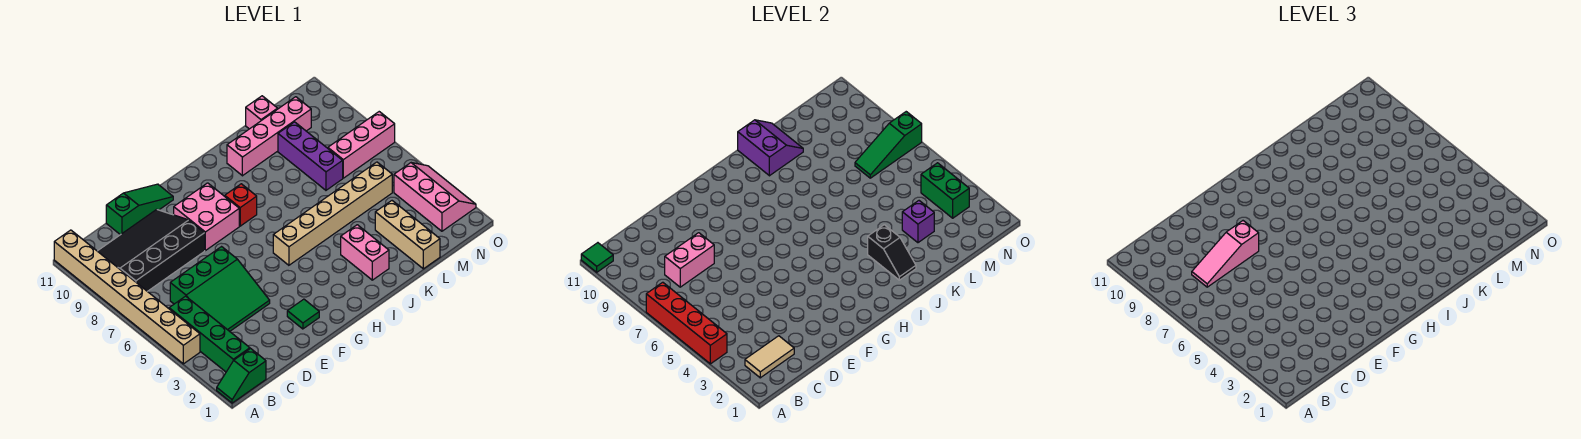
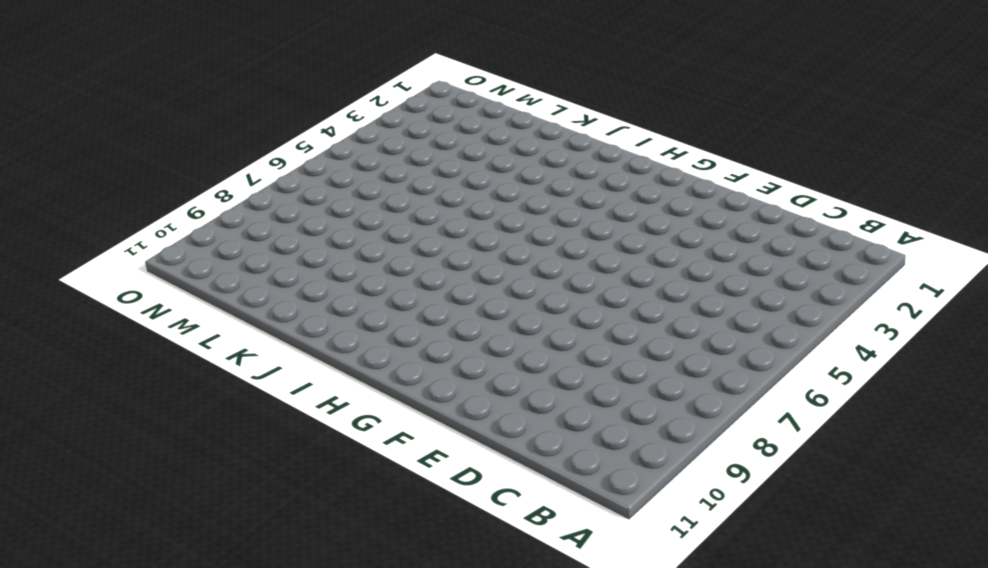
none -> green slope A1:B1 level 1 top B
none -> tan brick A4:A11 level 1
none -> green brick B2:B5 level 1

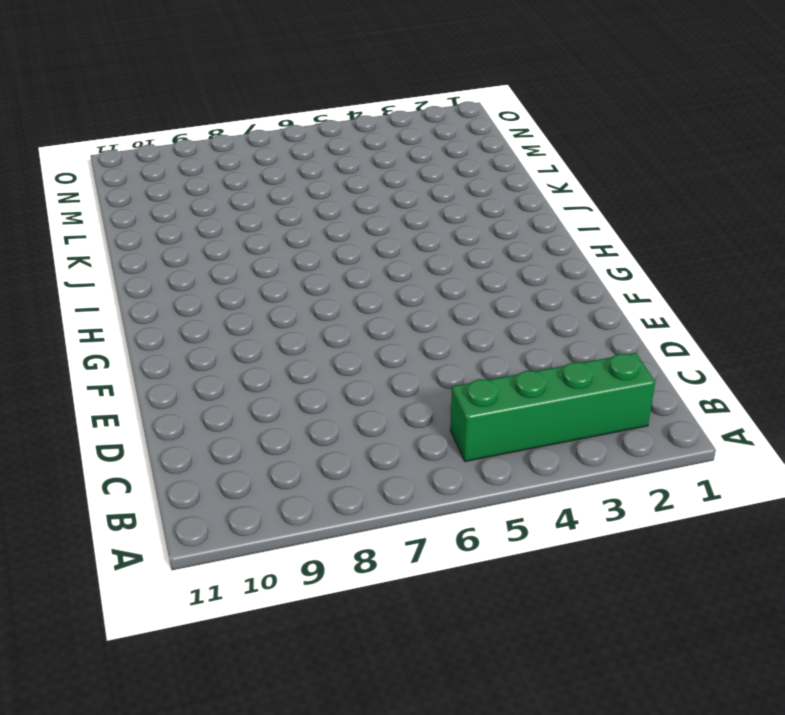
none -> green slope A1:B1 level 1 top B
none -> tan brick A4:A11 level 1
none -> black slope B8:E10 level 1 top 8

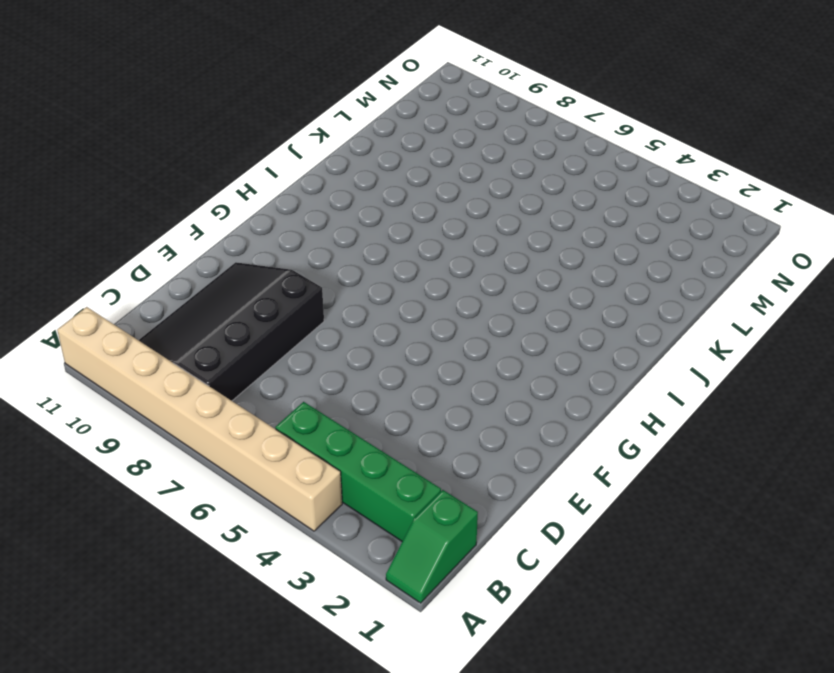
none -> green slope C4:E6 level 1 top 6
none -> green slope D11:F11 level 1 top D
none -> green tile F2 level 1

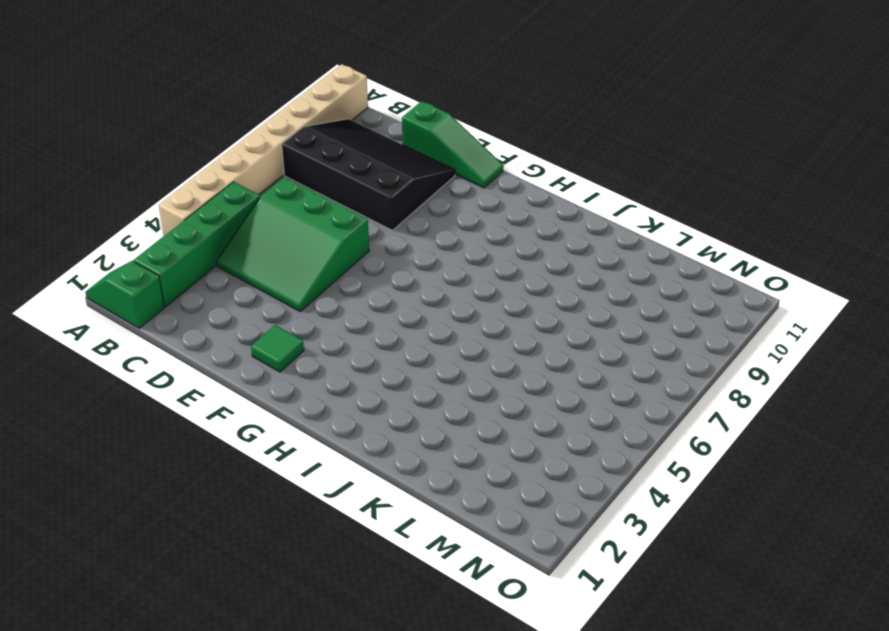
none -> pink brick F8:G9 level 1
none -> tan brick H5:M5 level 1
none -> red brick H8 level 1

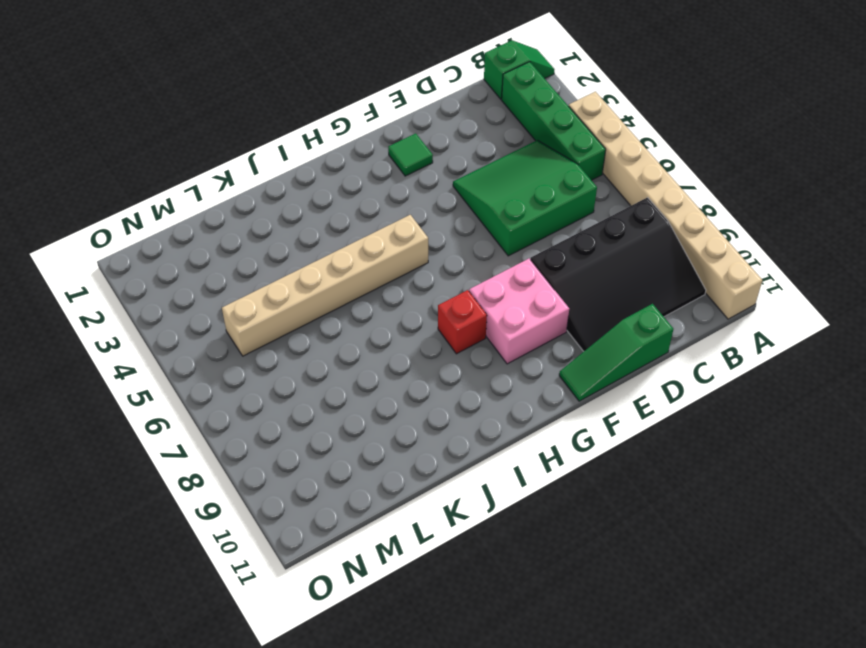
none -> pink brick J2:J3 level 1
none -> pink brick J10:M10 level 1
none -> tan brick L1:L3 level 1

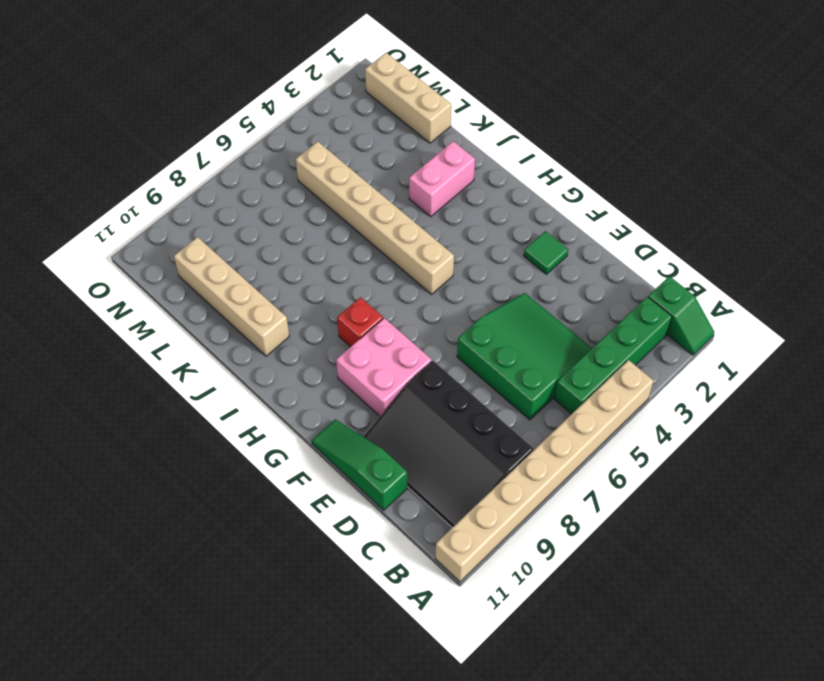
tan brick J10:M10 level 1 -> pink brick J10:M10 level 1
tan brick L1:N1 level 1 -> tan brick L1:L3 level 1
none -> purple brick L7:L9 level 1
none -> pink brick L11 level 1
none -> pink brick M7:O7 level 1

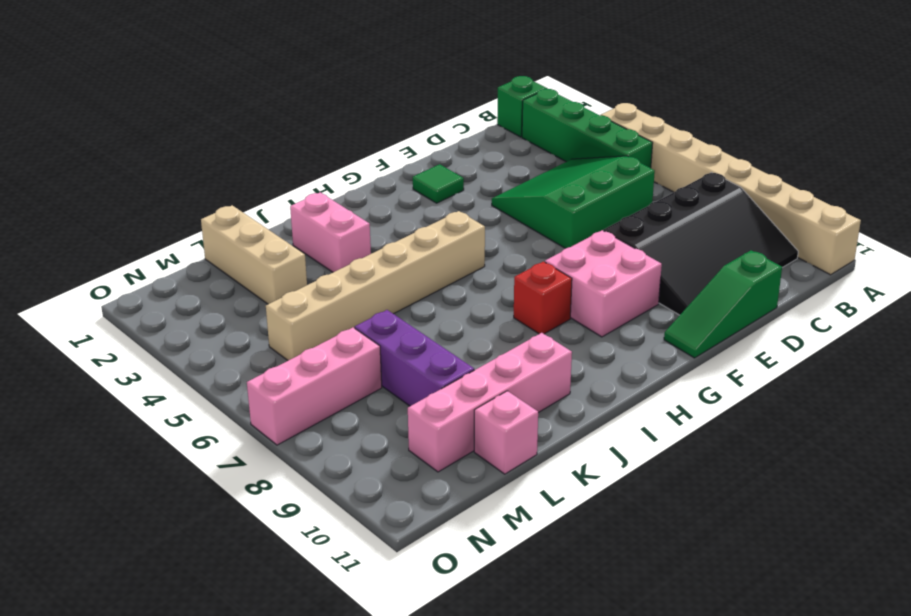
none -> pink slope N2:O4 level 1 top N
none -> red brick A4:A7 level 2
none -> green tile A11 level 2

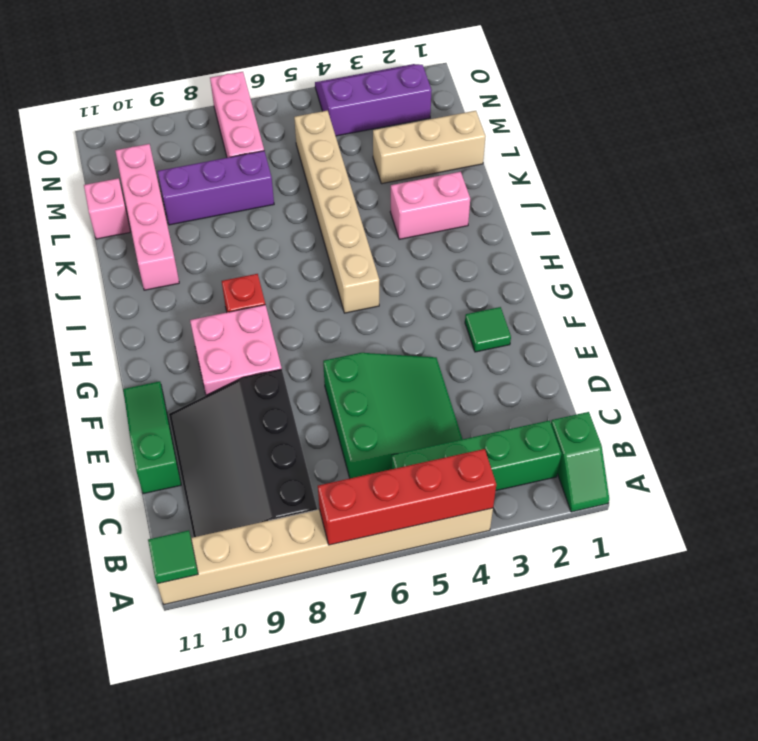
purple slope N2:O4 level 1 top N -> pink slope N2:O4 level 1 top N
none -> tan tile B2:C2 level 2
none -> pink brick C8:D8 level 2
none -> black slope J2:J3 level 2 top 3

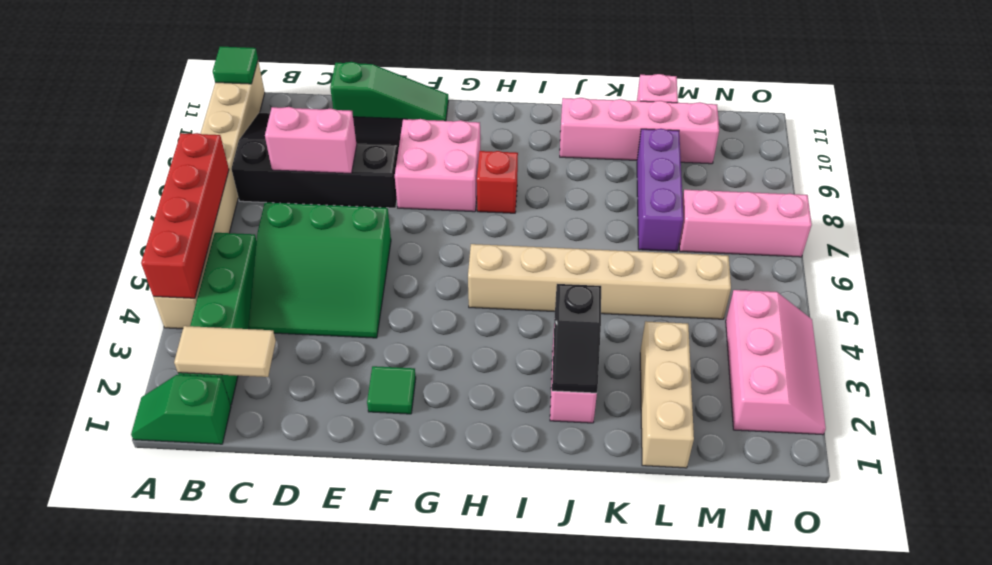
none -> purple slope J10:K11 level 2 top J
none -> purple brick L3 level 2
none -> green slope M7:O7 level 2 top O

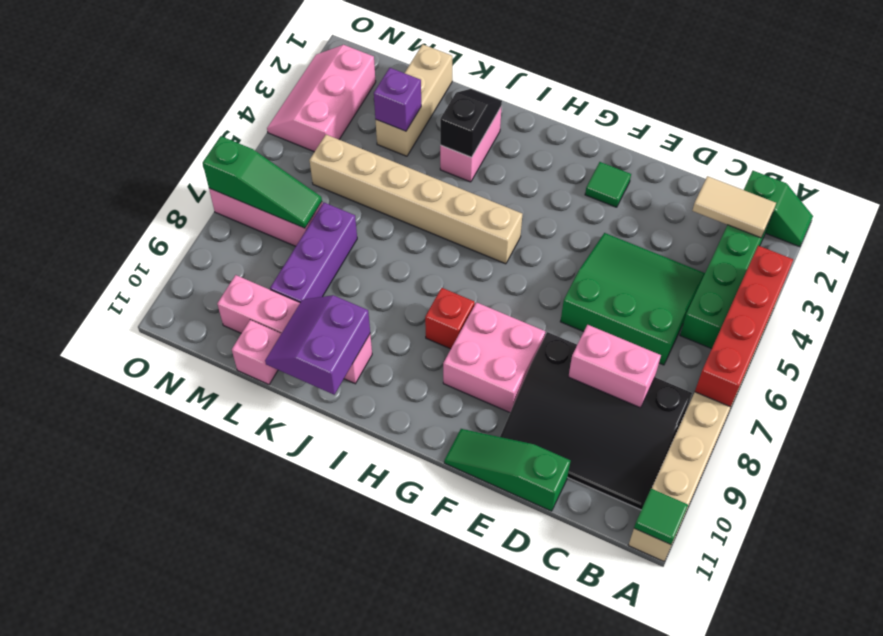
none -> green brick N3:N4 level 2
none -> pink slope C8:E8 level 3 top E

